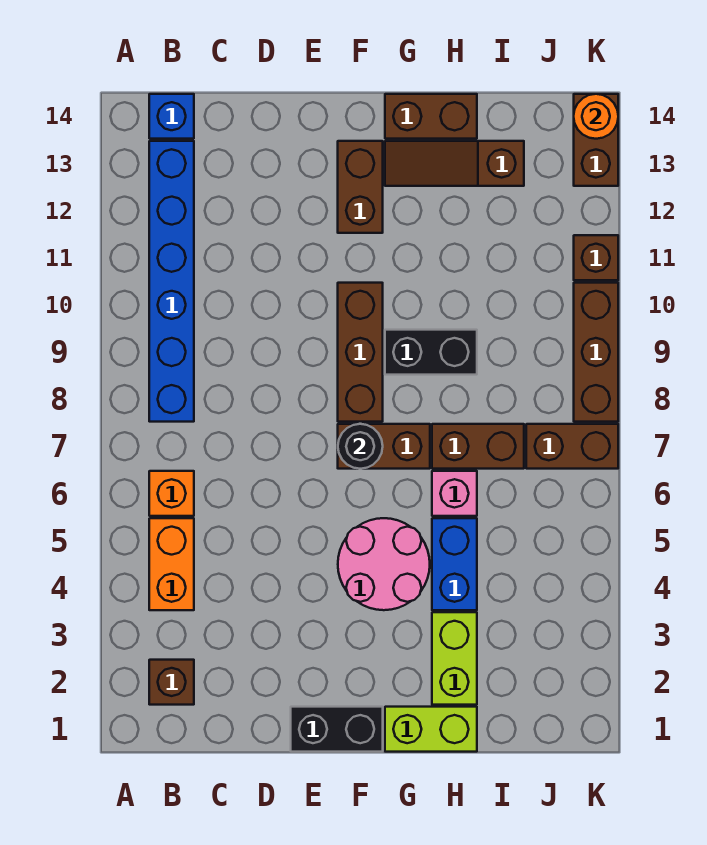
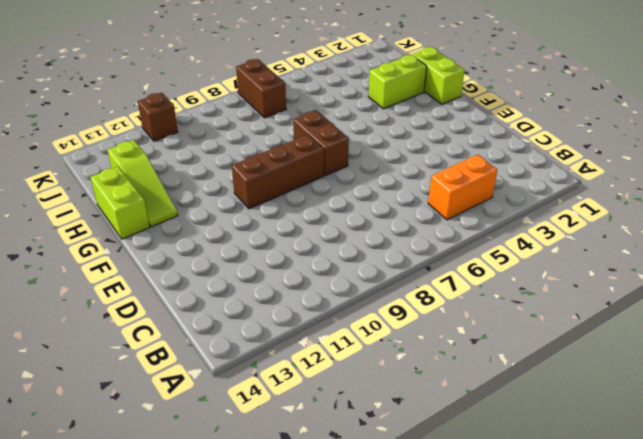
lime slope G13:I13 level 1 top I -> brown slope G13:I13 level 1 top I
lime brick G14:H14 level 1 -> brown brick G14:H14 level 1
none -> brown brick B2 level 1
none -> orange brick B6 level 1
none -> blue brick B8:B13 level 1

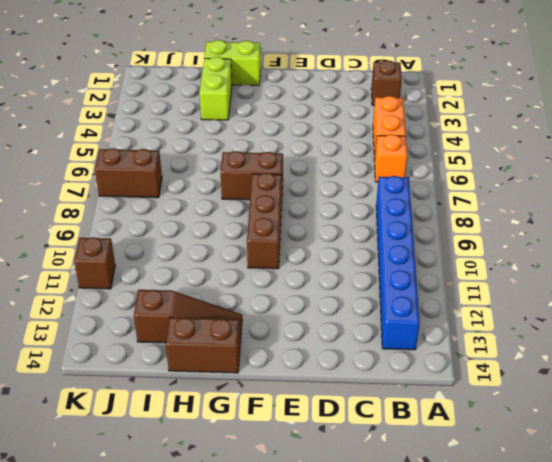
none -> blue brick B14 level 1
none -> black brick E1:F1 level 1
none -> pink round brick F4:G5 level 1

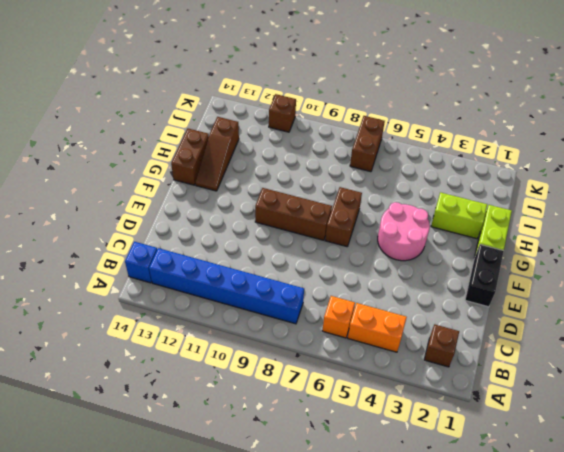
none -> brown brick F12:F13 level 1
none -> black brick G9:H9 level 1
none -> blue brick H4:H5 level 1

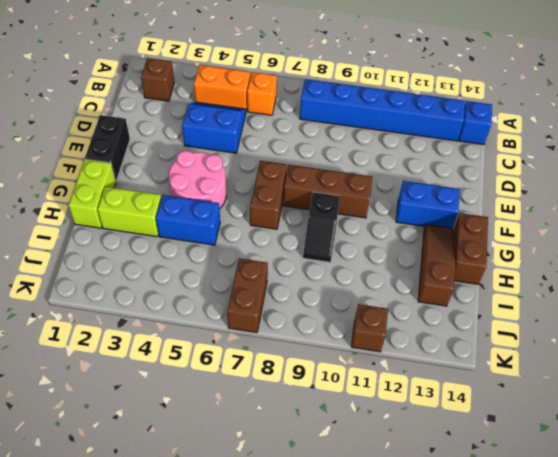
blue slope C4:D5 level 1 top D -> none
blue brick F12:F13 level 1 -> brown brick F12:F13 level 1
black slope G9:H9 level 1 top G -> black brick G9:H9 level 1
none -> pink brick H6 level 1
none -> brown brick H7:I7 level 1
none -> brown brick K8:K10 level 1

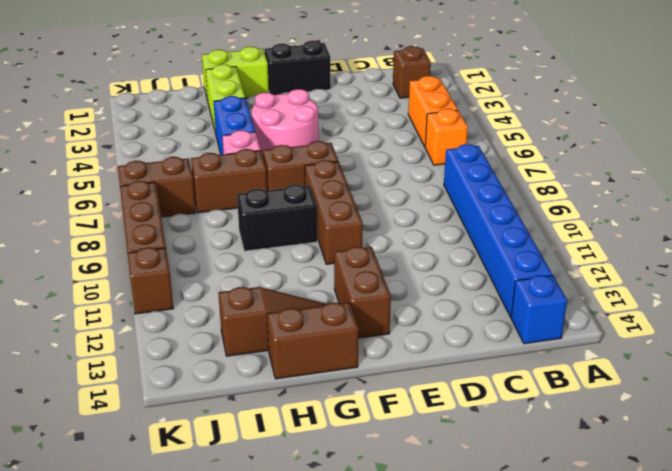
none -> brown brick K13:K14 level 1
none -> black round brick F7 level 2
none -> orange round brick K14 level 2

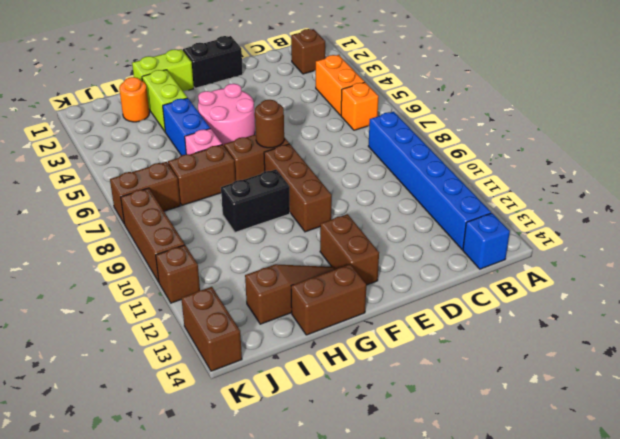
brown round brick F7 level 2 -> black round brick F7 level 2
orange round brick I2 level 1 -> orange round brick K14 level 2

